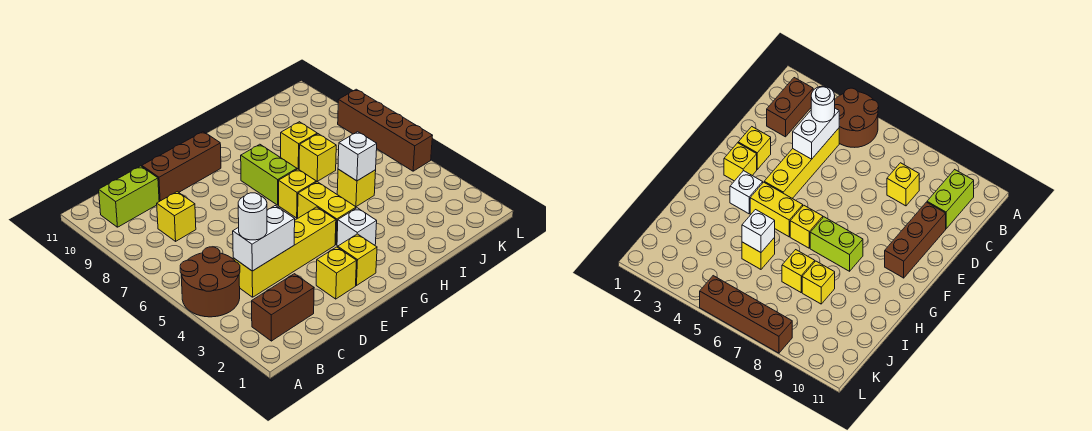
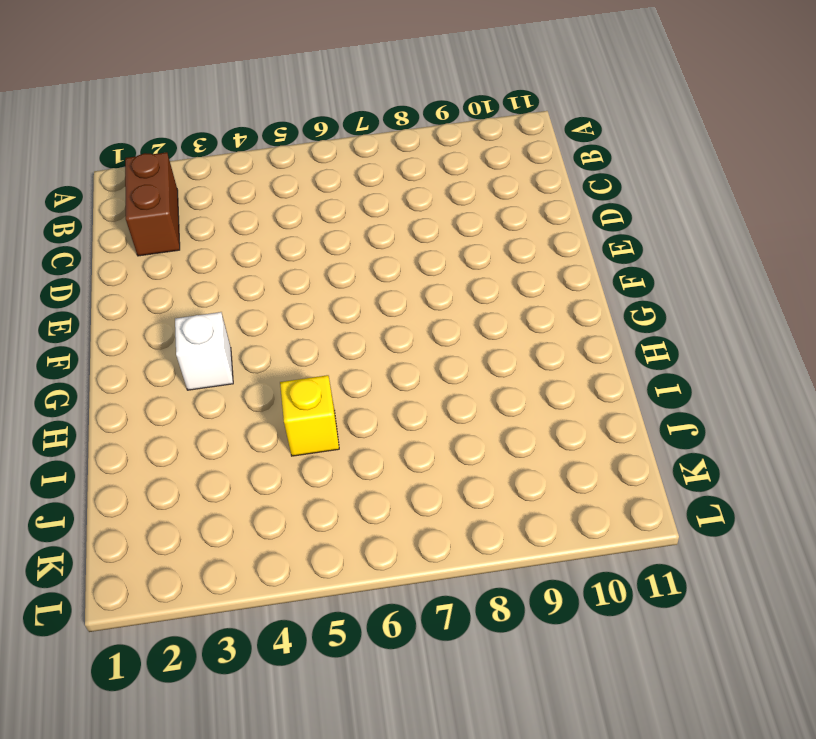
none -> brown round brick A4:B5 level 1
none -> lime brick B10:C10 level 1
none -> yellow brick C4:F4 level 1

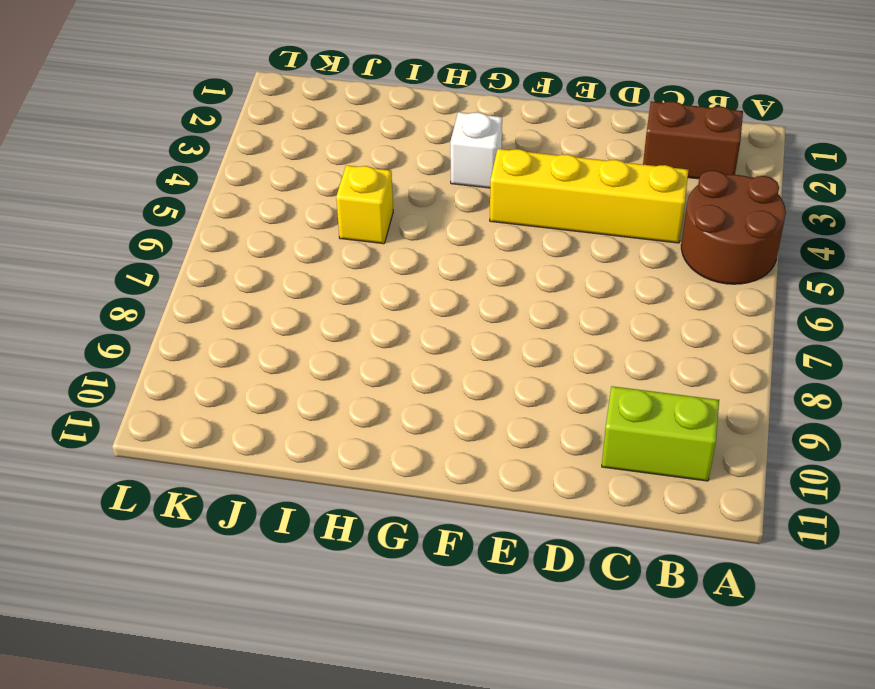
none -> yellow brick C8 level 1
none -> brown brick D10:F10 level 1
none -> yellow brick E2 level 1

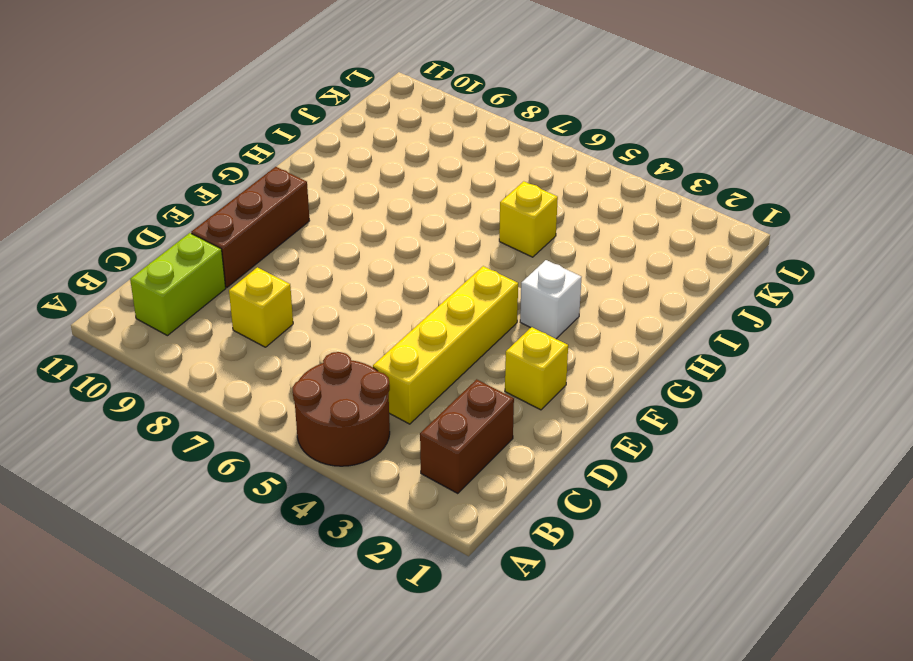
none -> yellow brick F2 level 1
none -> yellow brick G4:G5 level 1
none -> yellow brick G6 level 1

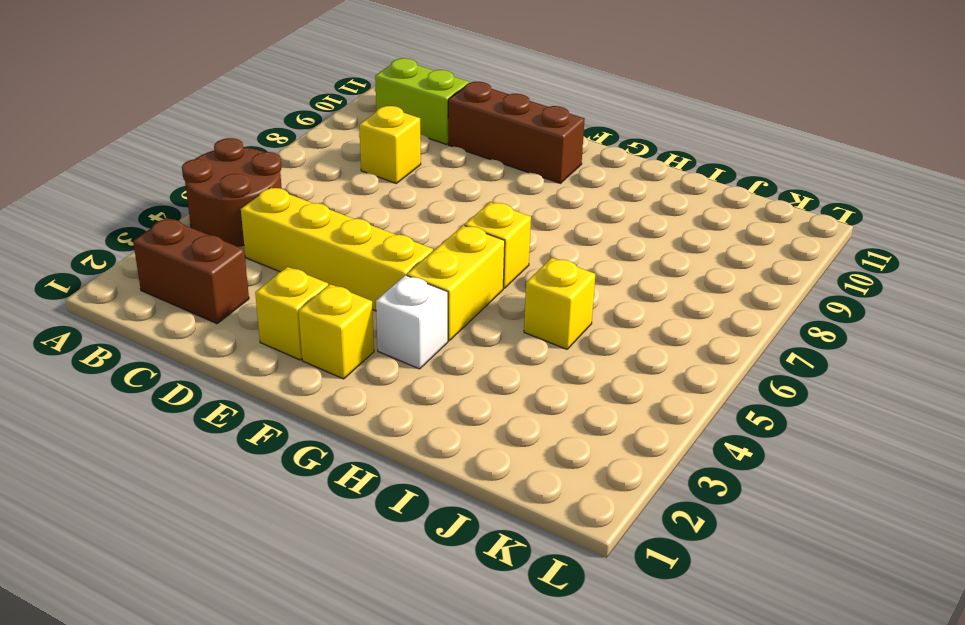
none -> lime brick G7:G8 level 1
none -> yellow brick I7 level 1
none -> yellow brick I8 level 1

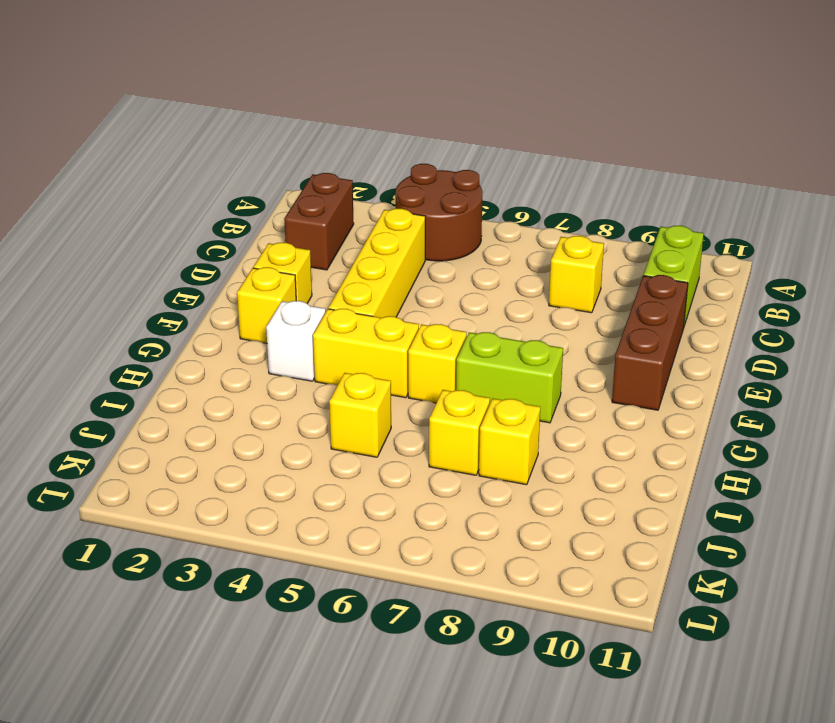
none -> brown brick L5:L8 level 1
none -> white brick C4:D4 level 2
none -> white brick I5 level 2

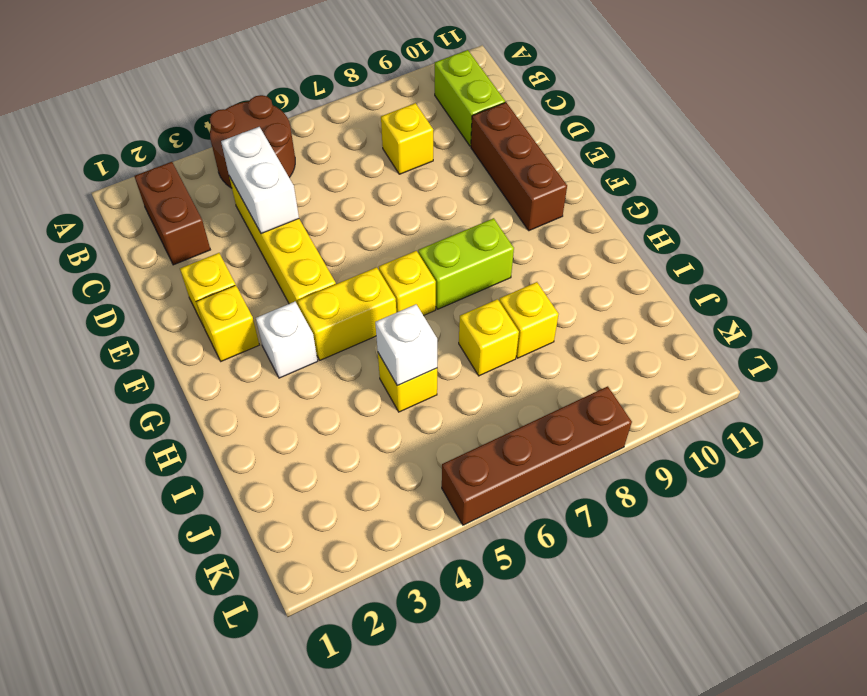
none -> white round brick C4 level 3

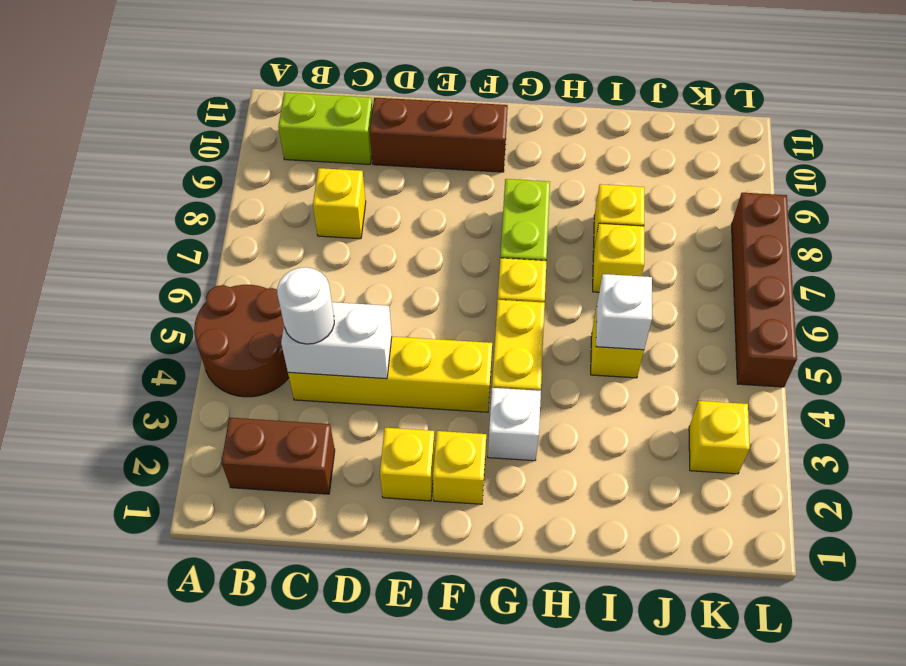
yellow brick K3 level 1 -> none

